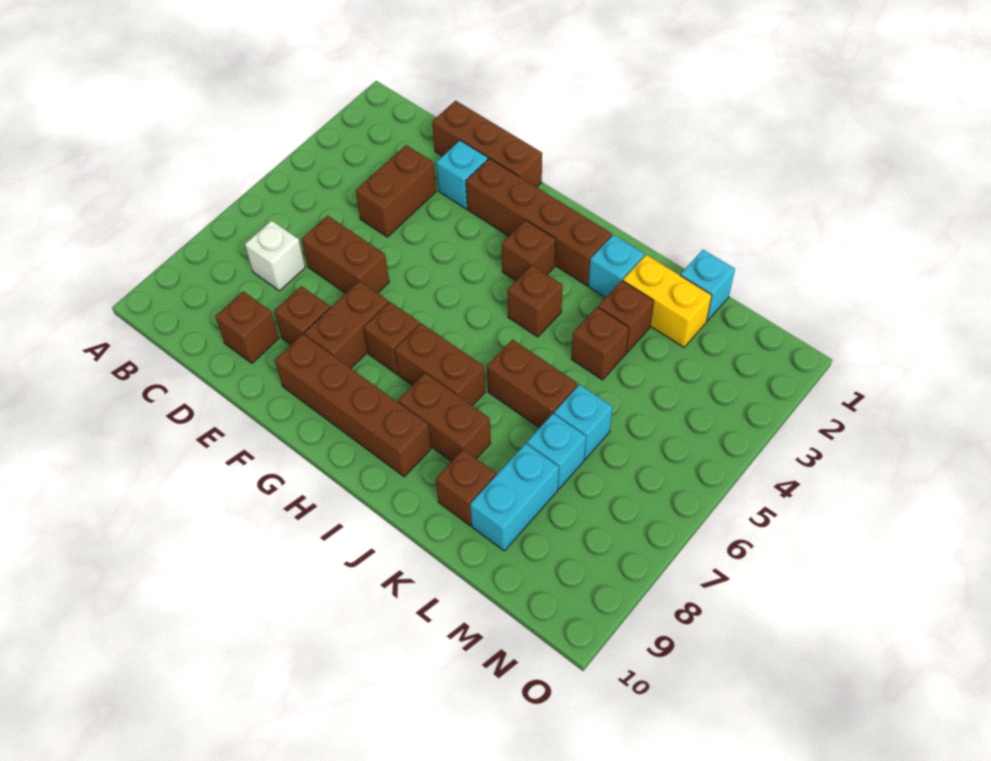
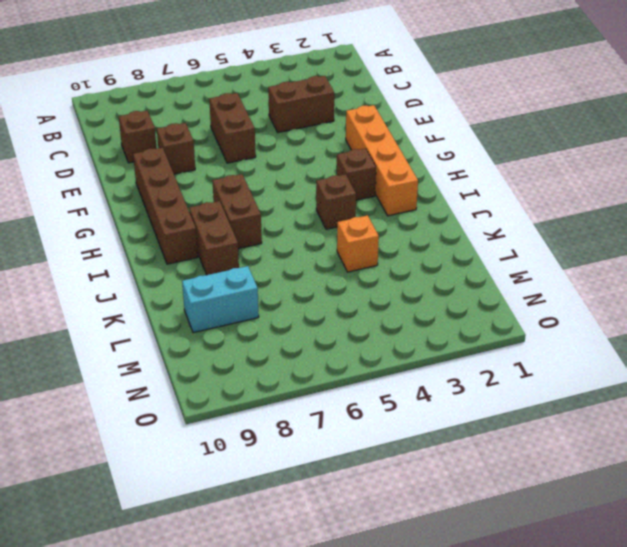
orange brick F2:I2 level 1 -> brown brick F2:I2 level 1
orange brick K4 level 1 -> brown brick K4 level 1
none -> white brick C7 level 1
none -> brown brick D1:F1 level 1
none -> cyan brick E2 level 1

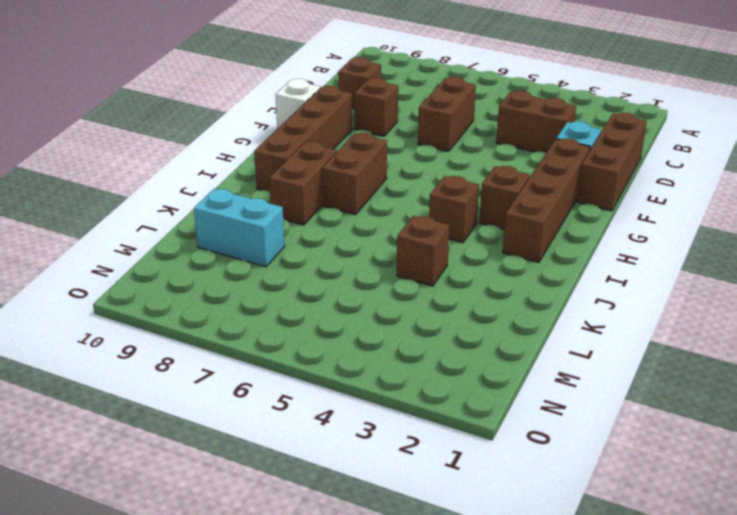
white brick F10 level 1 -> white brick C7 level 1
none -> brown brick F7:F8 level 1
none -> brown brick G7 level 1
none -> cyan brick J2 level 1

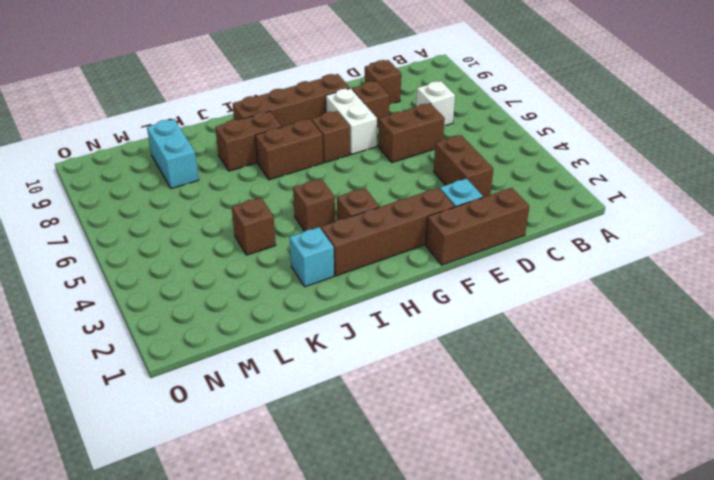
white brick F7:F8 level 1 -> brown brick F7:F8 level 1
none -> brown brick J6:K6 level 1
none -> yellow brick K2:L2 level 1
none -> brown brick K3 level 1

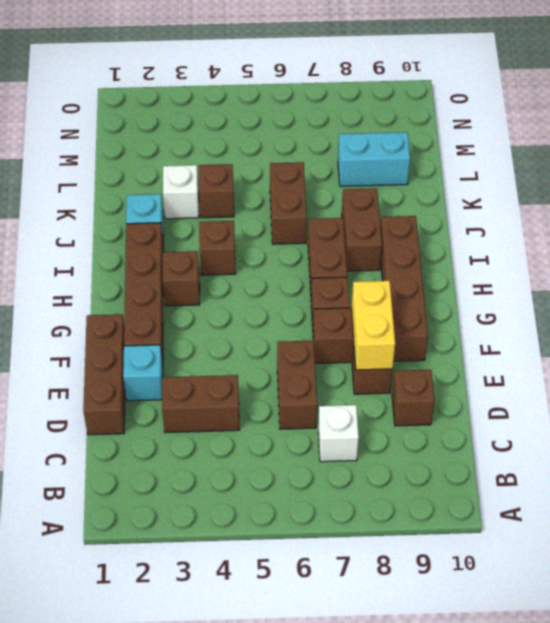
yellow brick E8:F8 level 2 -> yellow brick K2:L2 level 1
white brick K3 level 1 -> brown brick K3 level 1
none -> brown brick K9 level 1
none -> cyan brick L1 level 1
none -> cyan brick L6 level 1

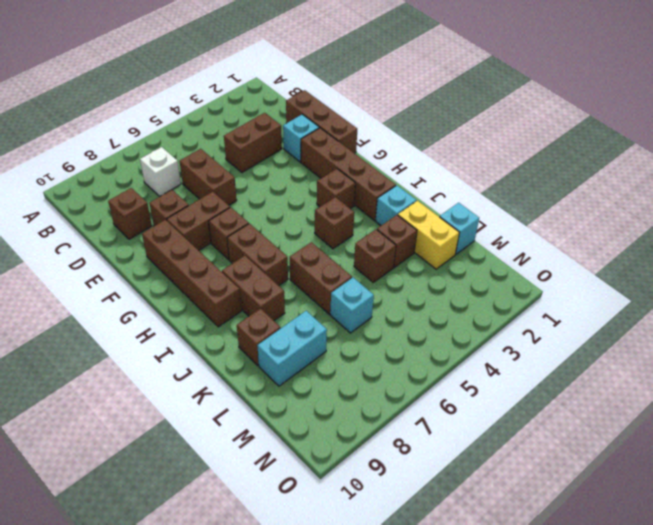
none -> cyan brick L7 level 1

